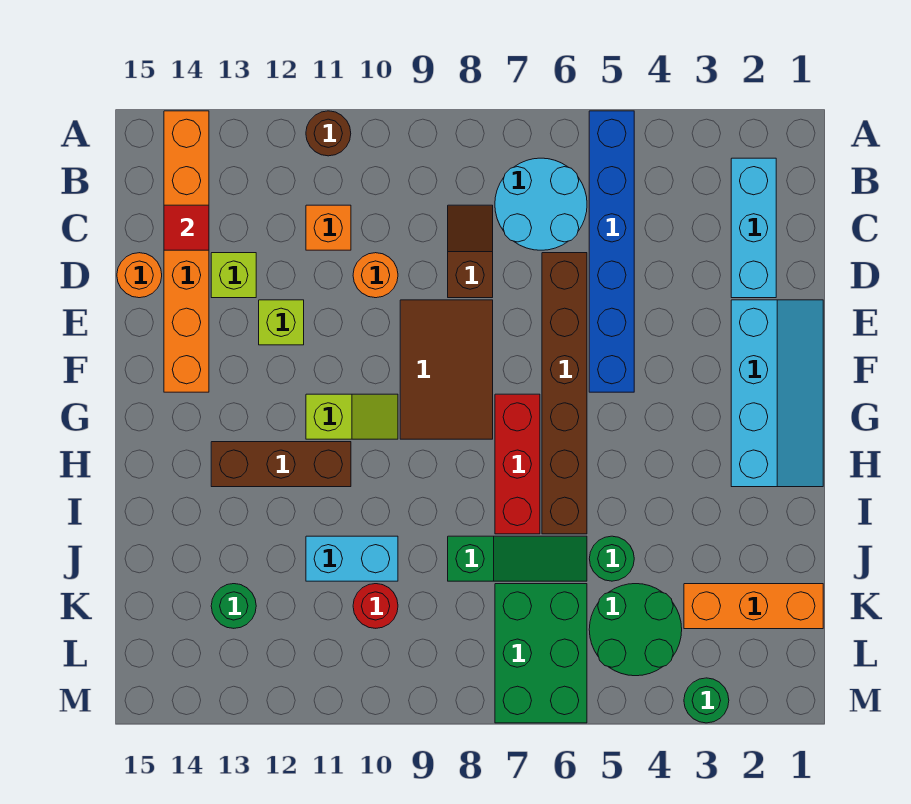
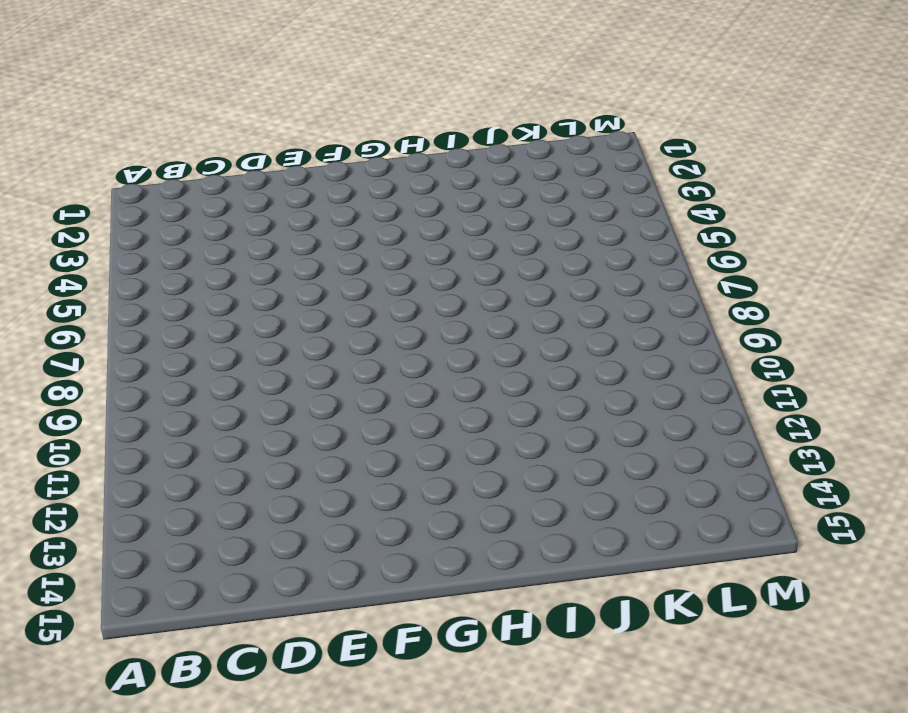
none -> blue brick A5:F5 level 1
none -> brown round brick A11 level 1
none -> orange brick A14:F14 level 1

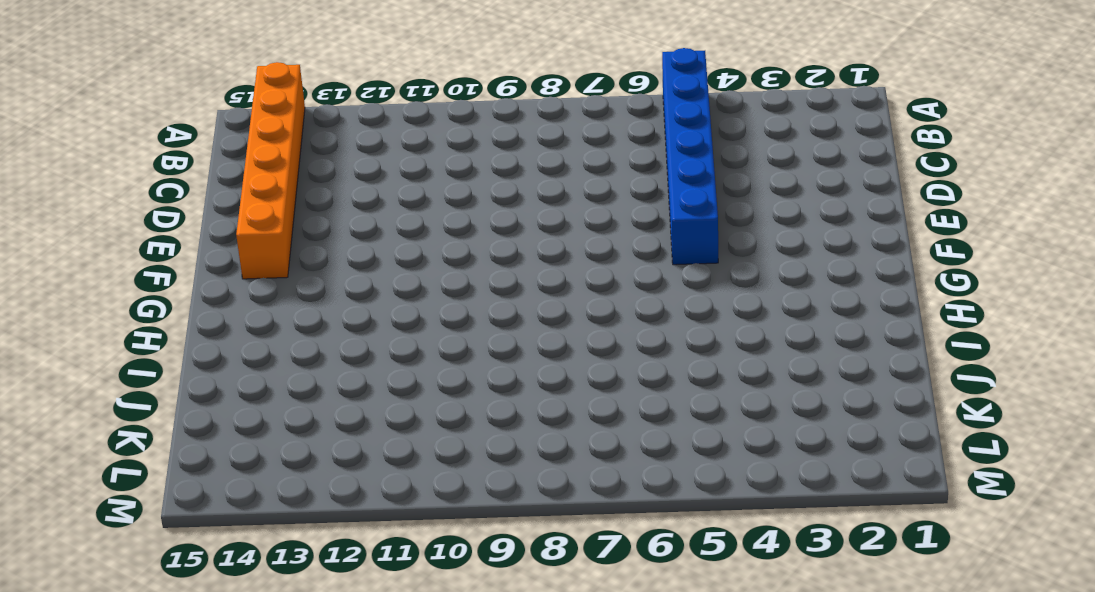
none -> brown round brick A11 level 1
none -> cyan brick B2:D2 level 1
none -> cyan round brick B6:C7 level 1

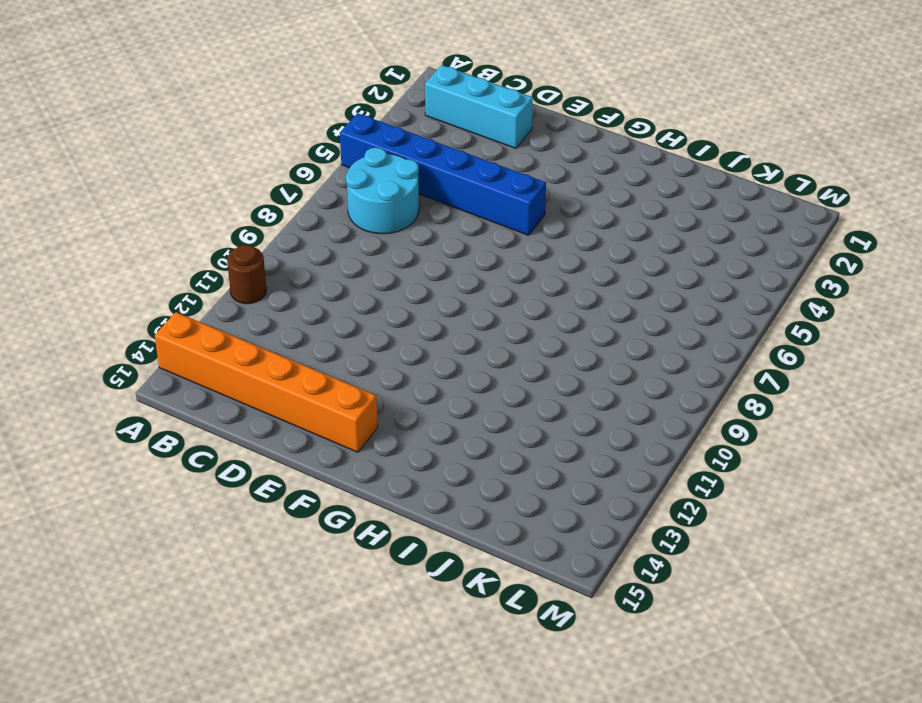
none -> brown slope C8:D8 level 1 top D
none -> orange brick C11 level 1
none -> brown brick D6:I6 level 1

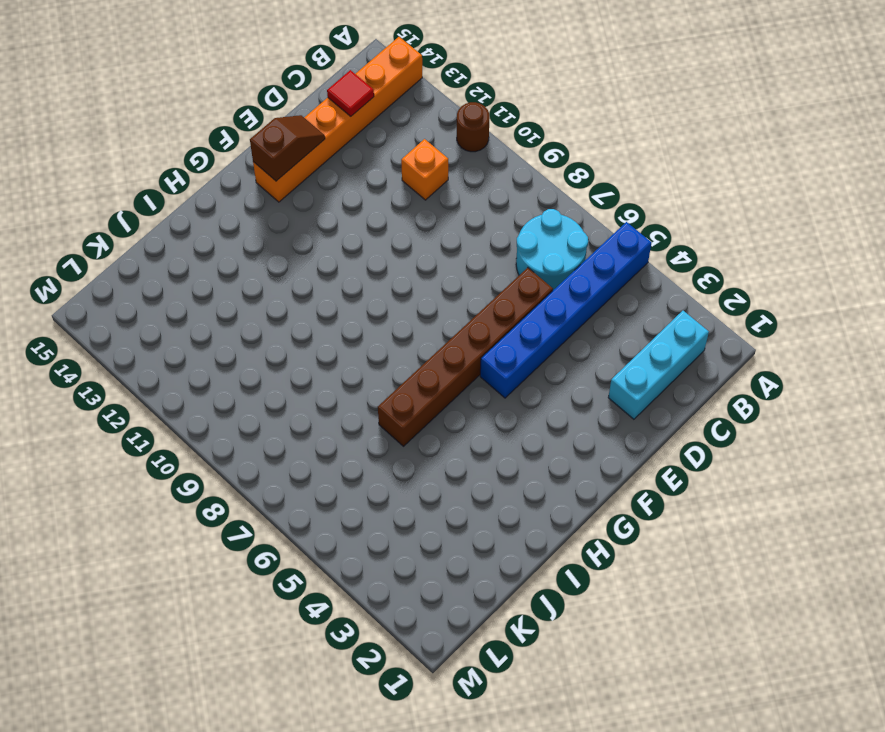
brown slope E14:F14 level 2 top F -> brown slope C8:D8 level 1 top D
none -> orange round brick D10 level 1
none -> lime brick D13 level 1
none -> orange round brick D15 level 1

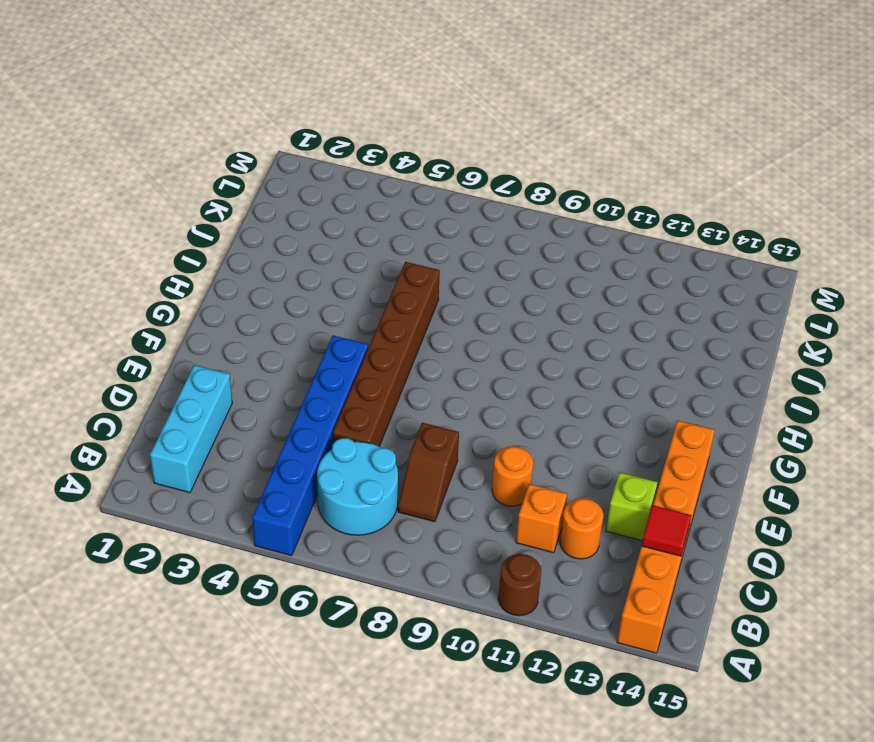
orange round brick C12 level 1 -> orange round brick D15 level 1
none -> cyan slope E1:H2 level 1 top 2
none -> brown tile E8:G9 level 1
none -> lime brick E12 level 1

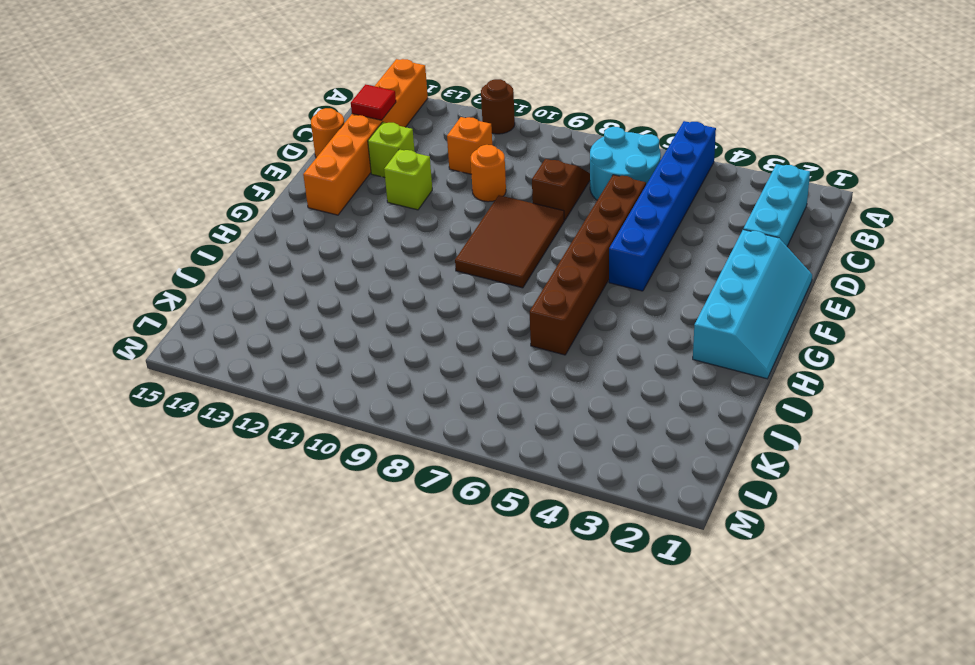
none -> red brick G7:I7 level 1
none -> lime slope G10:G11 level 1 top 11
none -> brown brick H11:H13 level 1

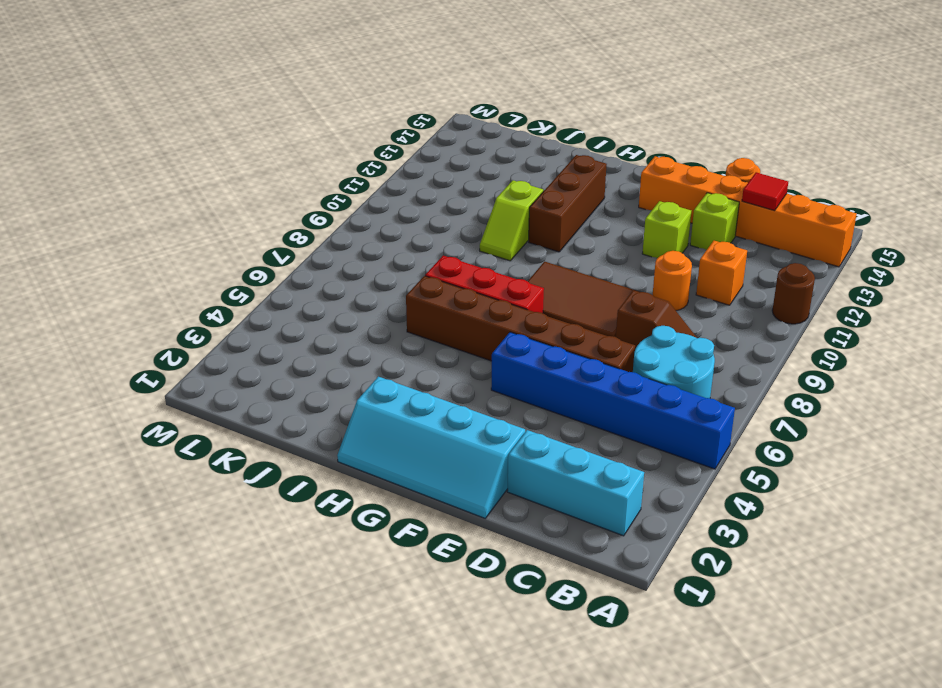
lime slope I10:I11 level 1 top 11 -> lime slope G10:G11 level 1 top 11
none -> green round brick J5 level 1
none -> green slope J6:J8 level 1 top 8
none -> cyan brick J10:J11 level 1

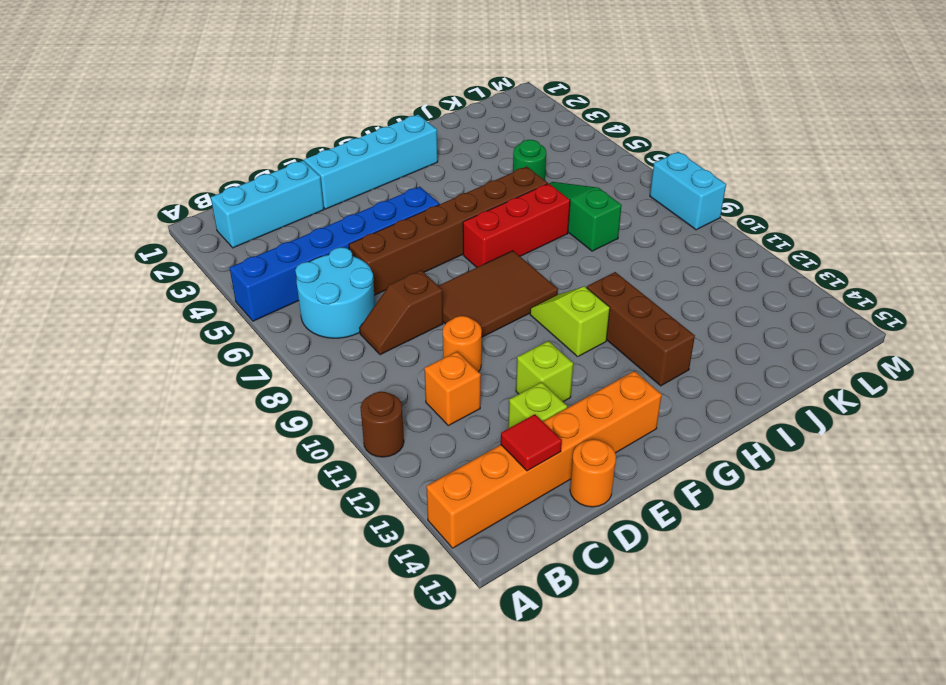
cyan brick M8:M9 level 1 -> cyan brick J10:J11 level 1
none -> orange brick K1:K3 level 1
none -> green round brick K4:L5 level 1
none -> green brick K6:M7 level 1

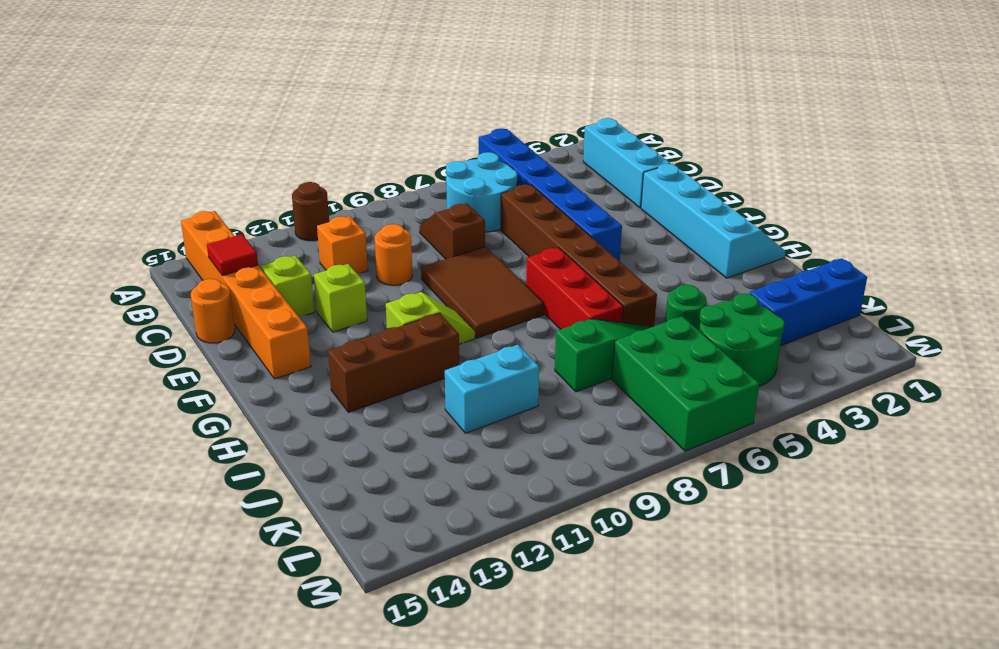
blue brick K1:K3 level 1 -> orange brick K1:K3 level 1
none -> red round brick K10 level 1
none -> green round brick K13 level 1
none -> green round brick M3 level 1

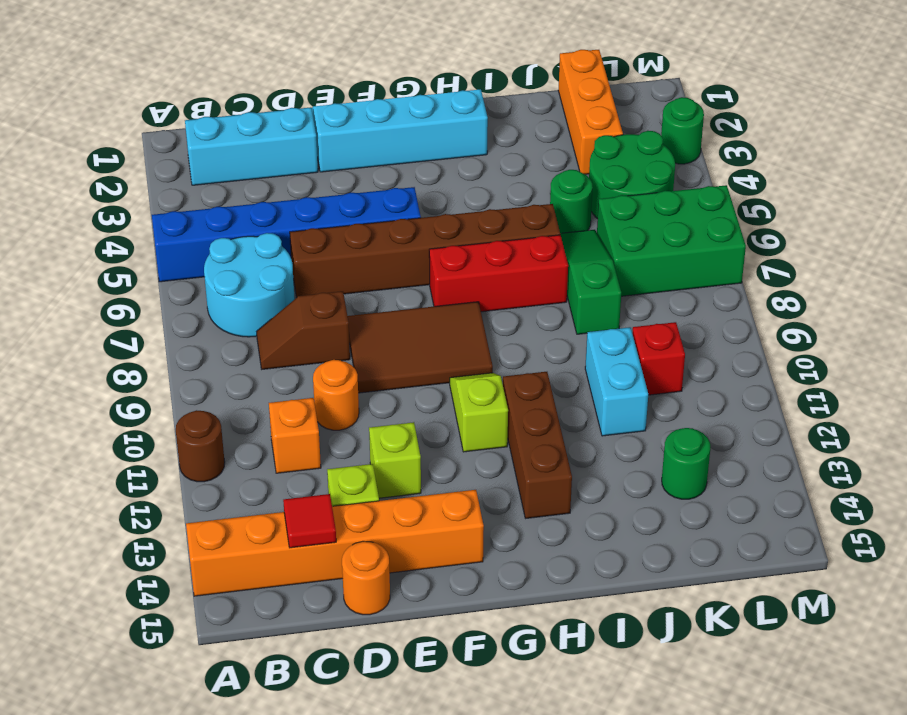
red brick K10 level 1 -> red round brick K10 level 1

